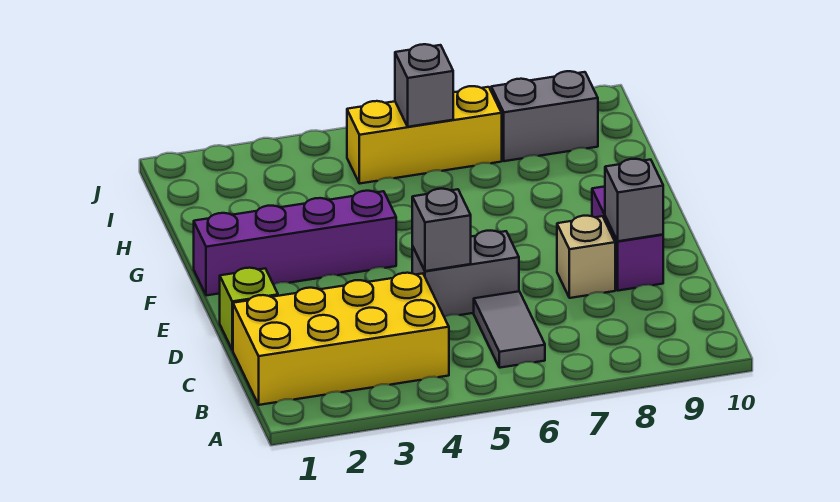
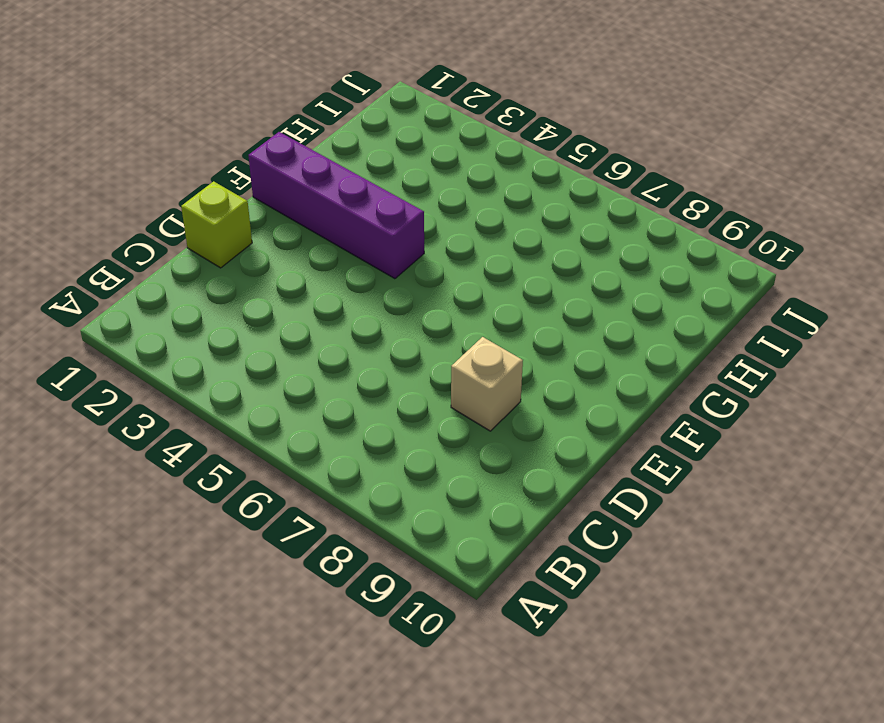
none -> yellow brick B1:C4 level 1
none -> grey tile B6:C6 level 1
none -> grey brick D5:D6 level 1

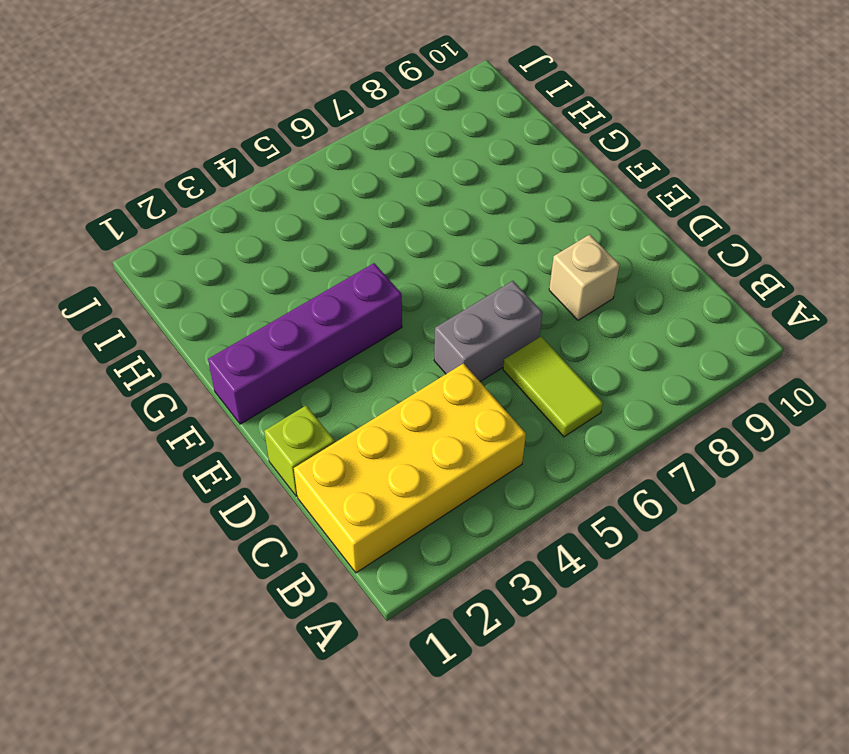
lime tile B6:C6 level 1 -> grey tile B6:C6 level 1
none -> purple brick D9:E9 level 1
none -> yellow brick I5:I7 level 1
none -> grey brick I8:I9 level 1

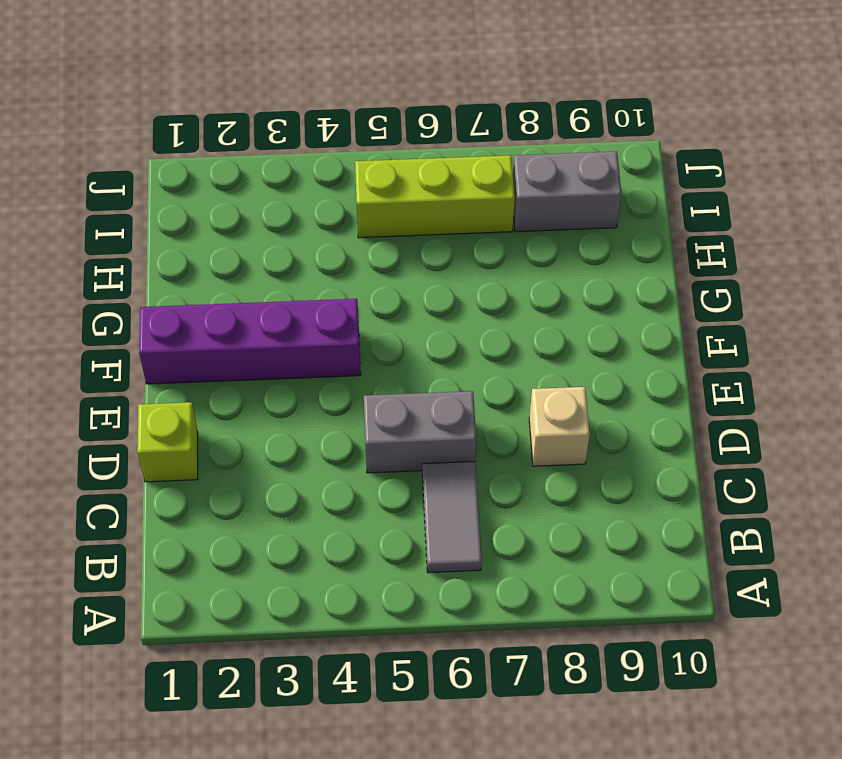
lime brick I5:I7 level 1 -> yellow brick I5:I7 level 1
none -> yellow brick B1:C4 level 1
none -> purple brick D9:E9 level 1
none -> grey brick D5 level 2

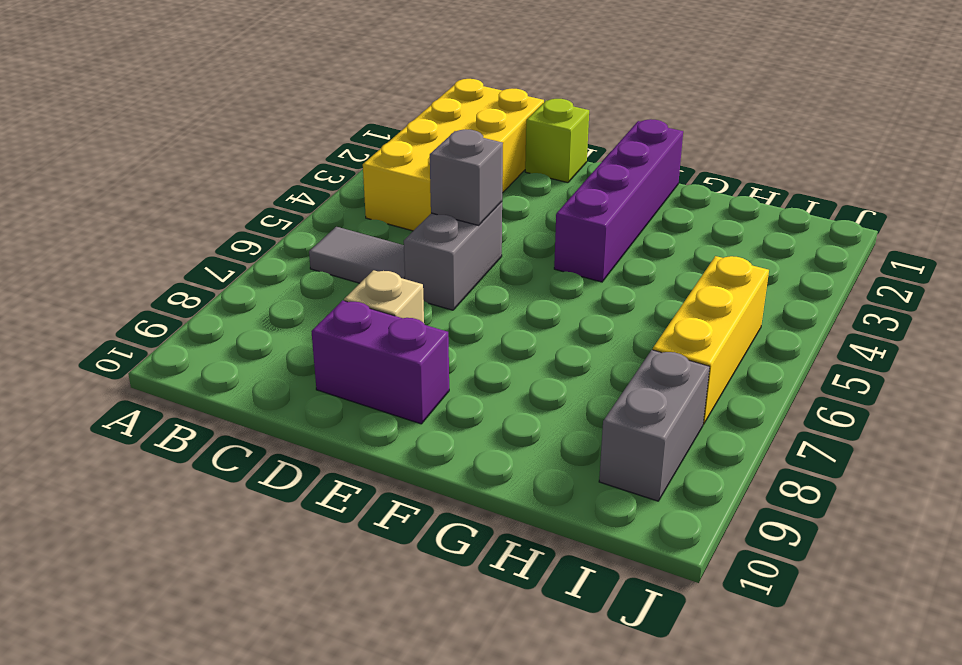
none -> grey brick D9 level 2
none -> grey brick I6 level 2

